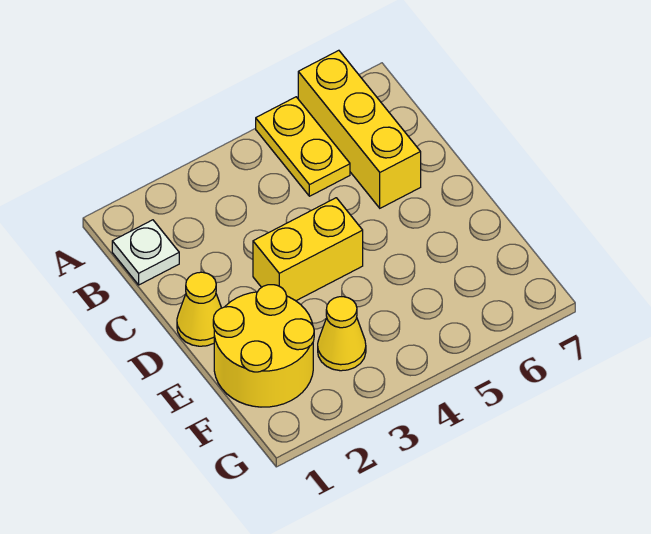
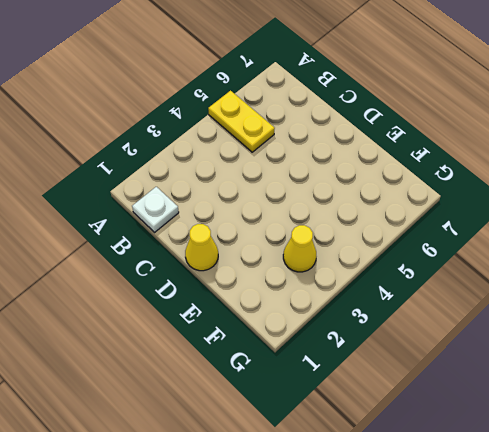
none -> yellow brick A6:C6 level 1
none -> yellow brick D3:D4 level 1

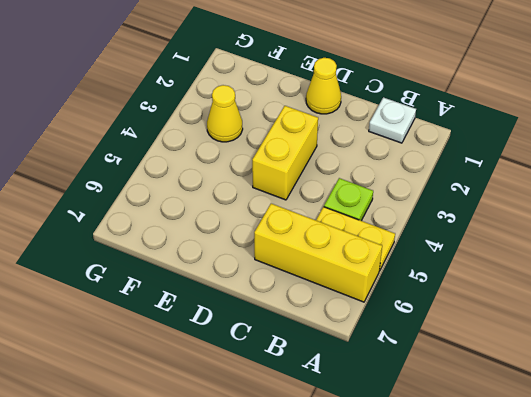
lime plate B4 level 1 -> none
none -> yellow round brick E1:F2 level 1

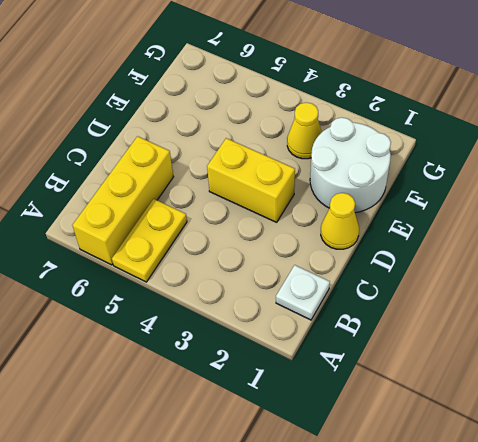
white round brick E1:F2 level 1 -> yellow round brick E1:F2 level 1

